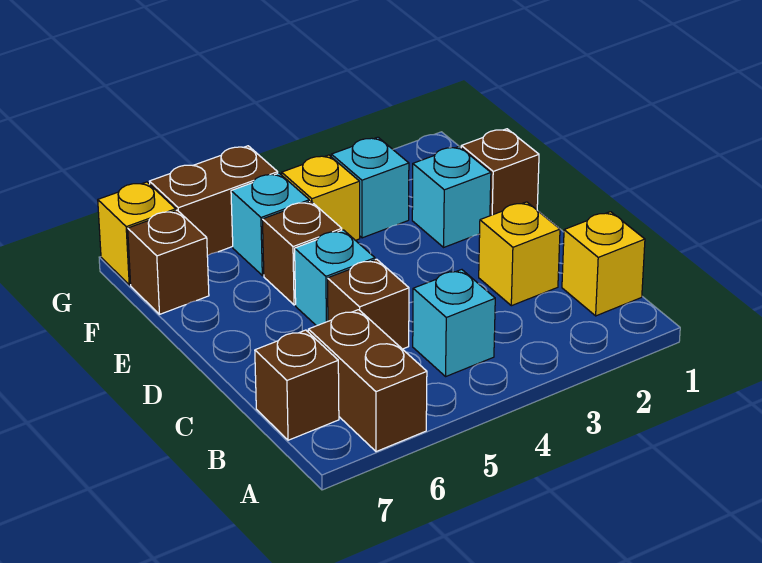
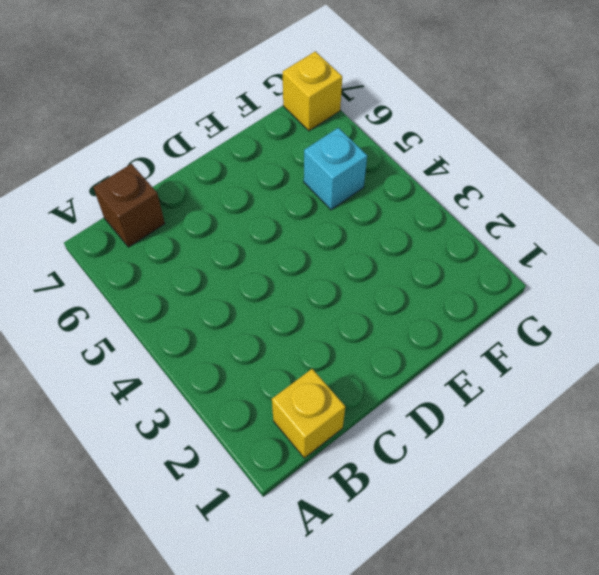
none -> brown brick A6:B6 level 1
none -> cyan brick B4 level 1
none -> yellow brick C2 level 1

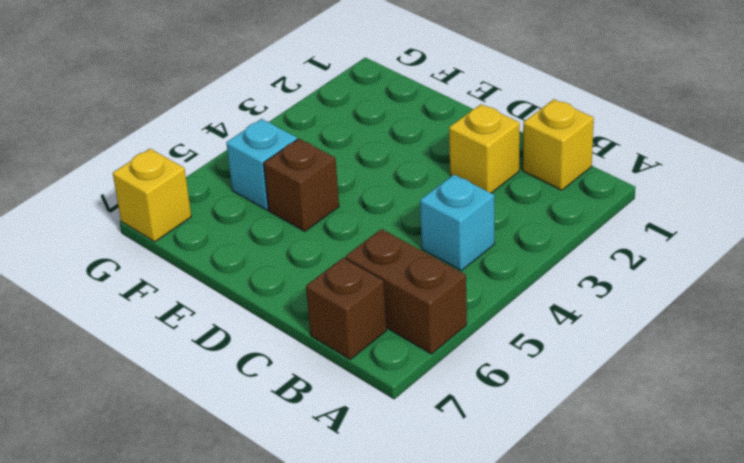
none -> brown brick C5 level 1
none -> cyan brick D5 level 1
none -> brown brick E1 level 1

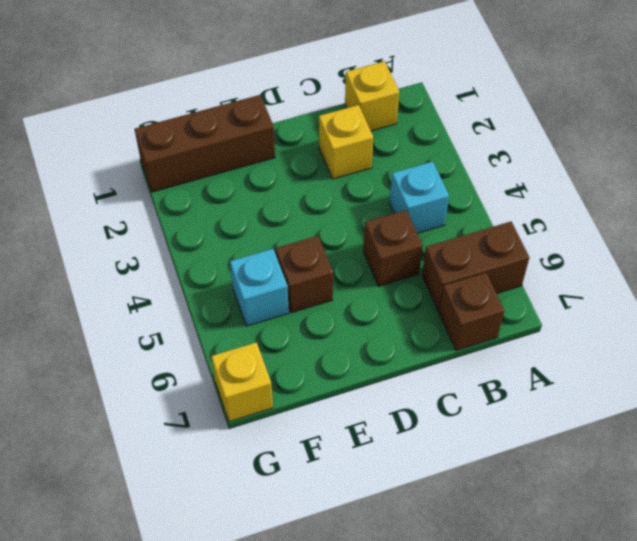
brown brick E1:G1 level 1 -> brown brick E1 level 1
none -> cyan brick D5 level 1
none -> cyan brick E2 level 1
none -> cyan brick F3 level 1

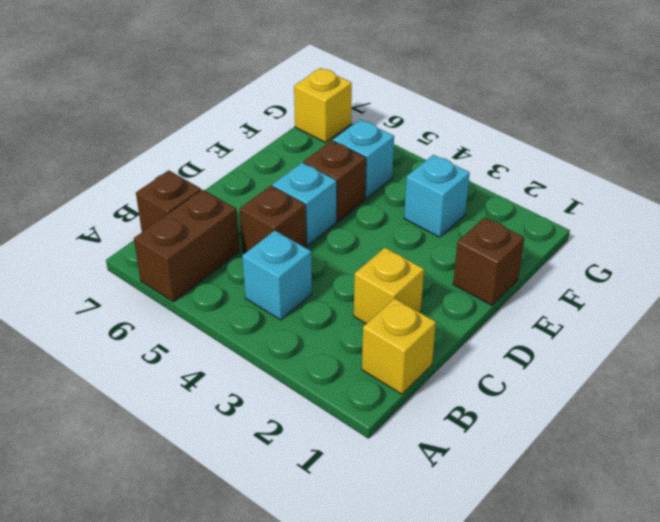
none -> cyan brick E2 level 1
none -> yellow brick F4 level 1
none -> brown brick F7 level 1

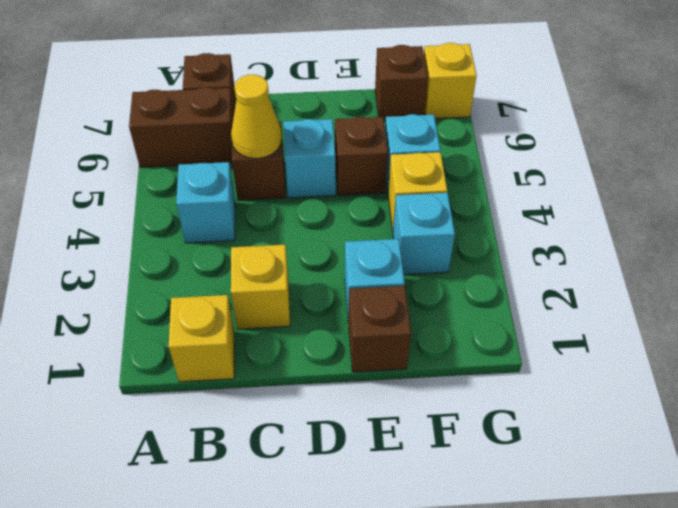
yellow cone C5 level 2 -> none
none -> brown brick G5:G6 level 1

